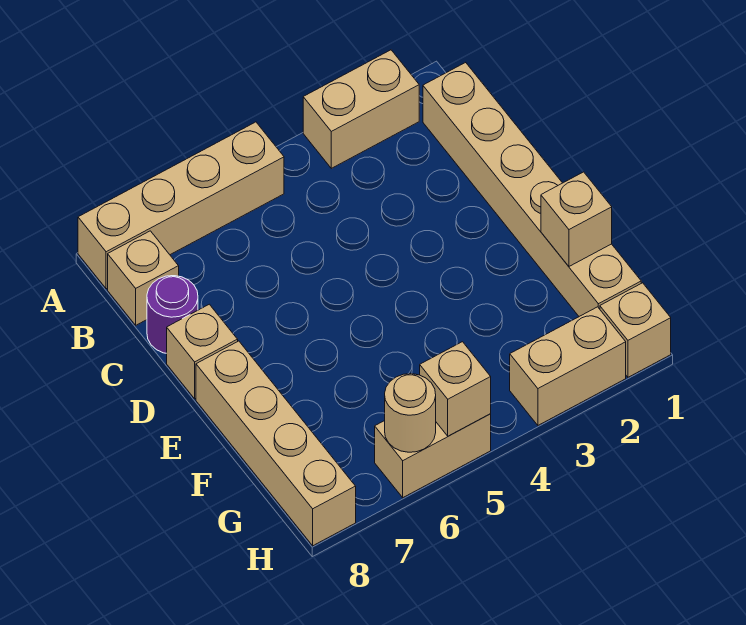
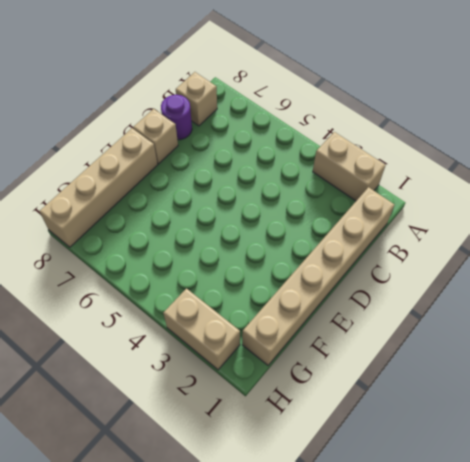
none -> tan brick A5:A8 level 1
none -> tan brick H1 level 1
none -> tan brick H5:H6 level 1

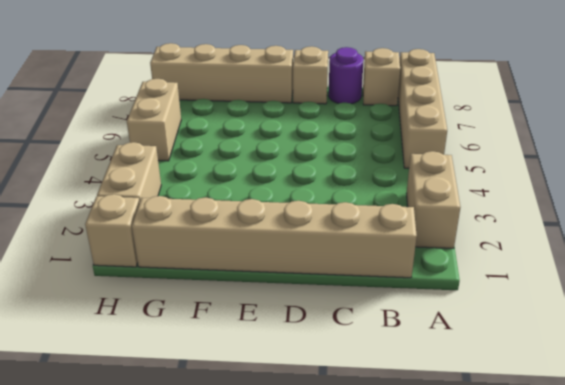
none -> tan brick F1 level 2
none -> tan brick H5 level 2
none -> tan round brick H6 level 2

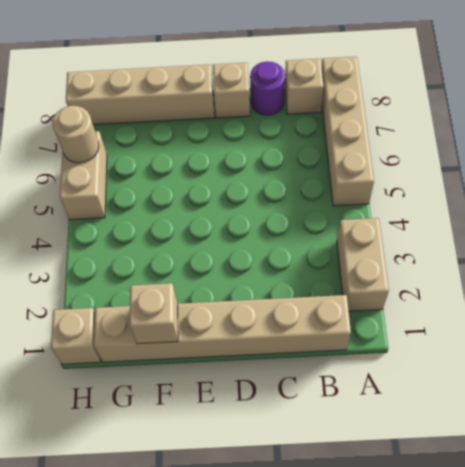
none -> tan brick H2:H3 level 1
none -> tan brick H5 level 2

